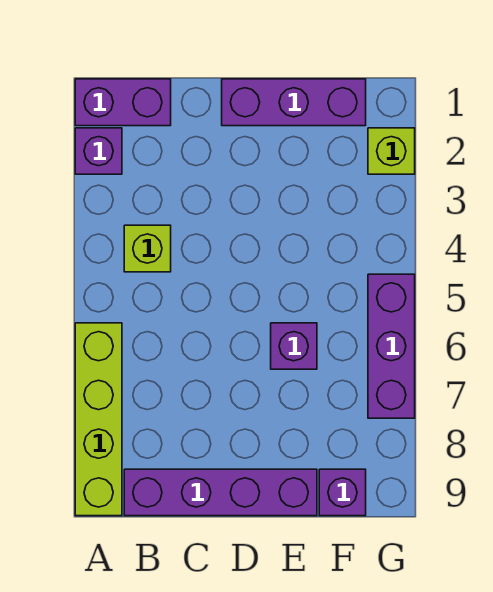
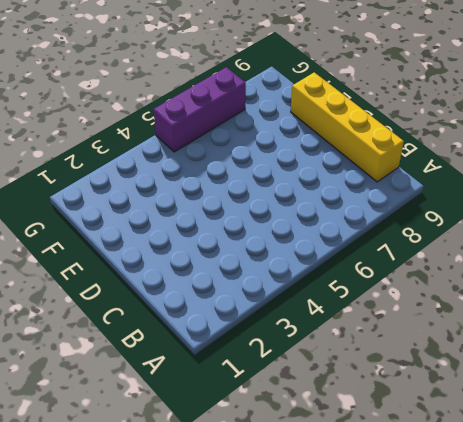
yellow brick B9:E9 level 1 -> purple brick B9:E9 level 1
none -> purple brick A1:B1 level 1
none -> purple brick A2 level 1

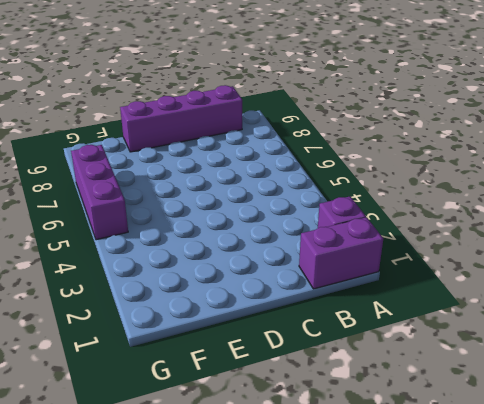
none -> lime brick A6:A9 level 1
none -> lime brick B4 level 1

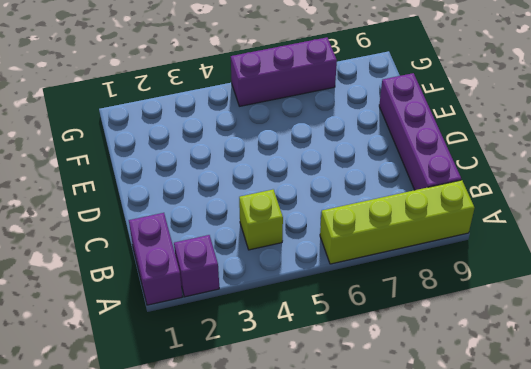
none -> purple brick D1:F1 level 1
none -> purple brick E6 level 1

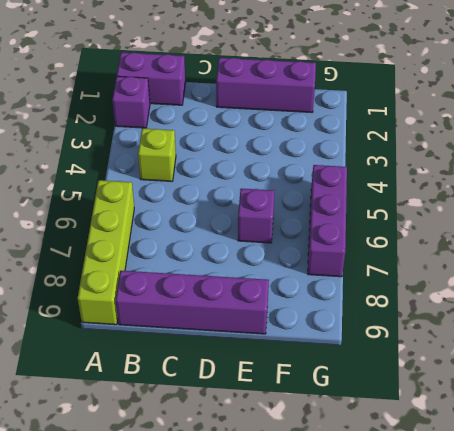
none -> purple brick F9 level 1
none -> lime brick G2 level 1

